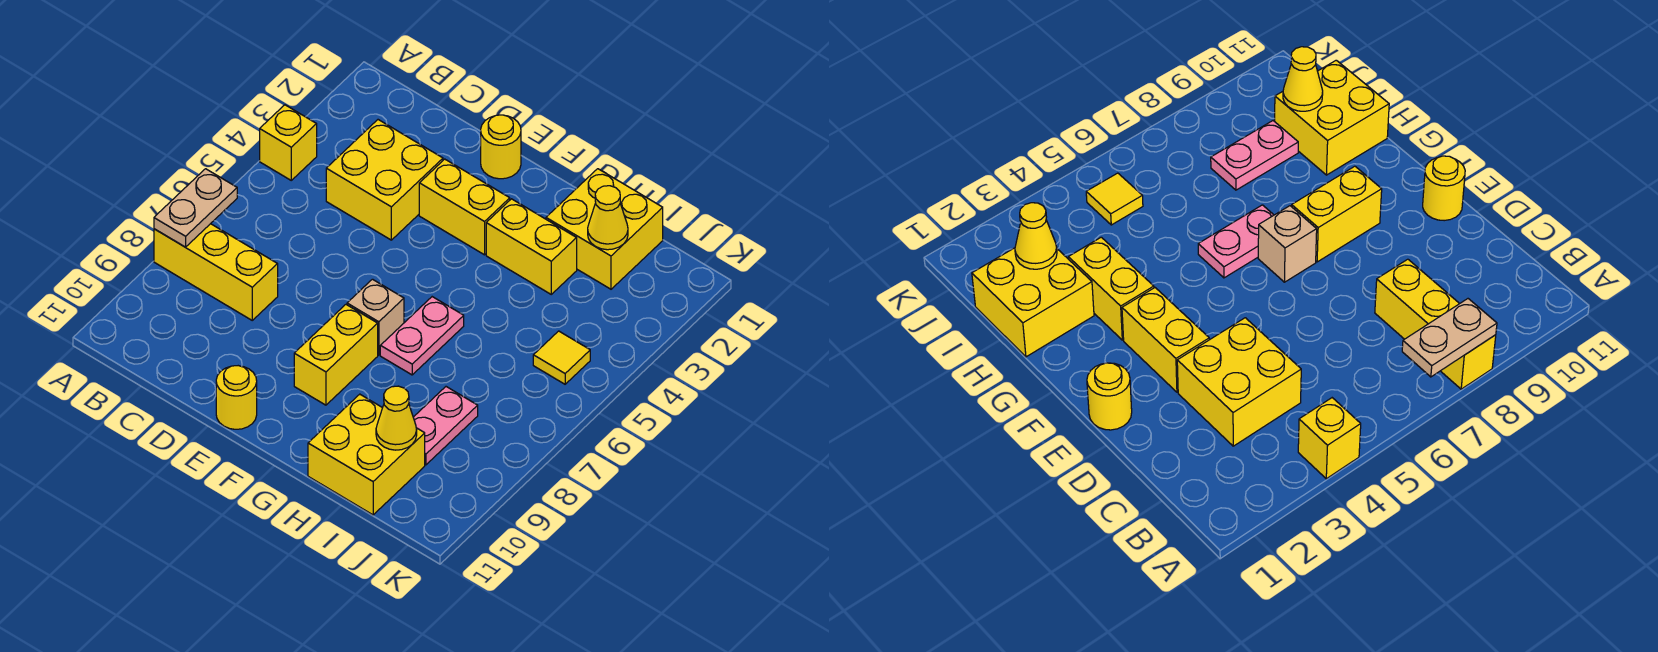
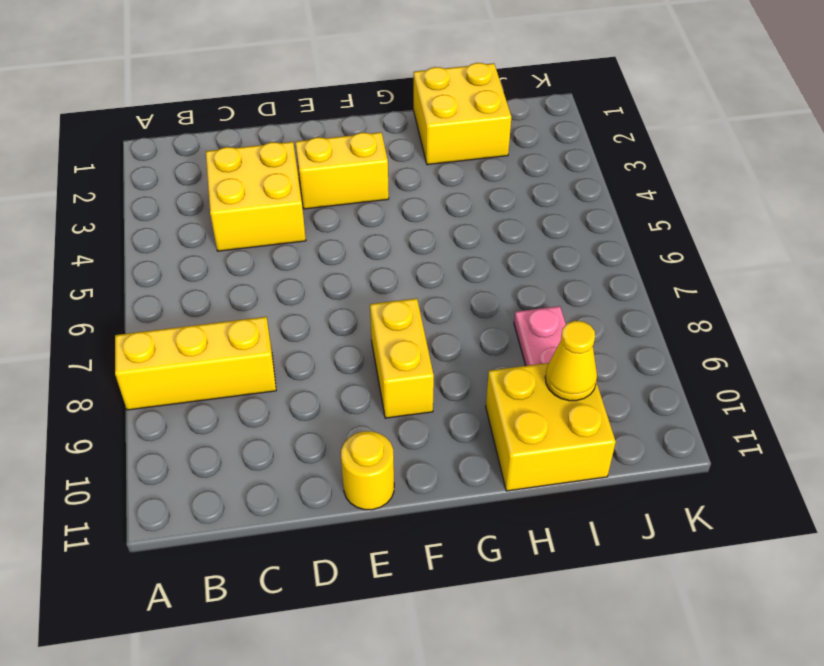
none -> yellow brick A4 level 1
none -> yellow round brick E1 level 1
none -> tan brick F7 level 1

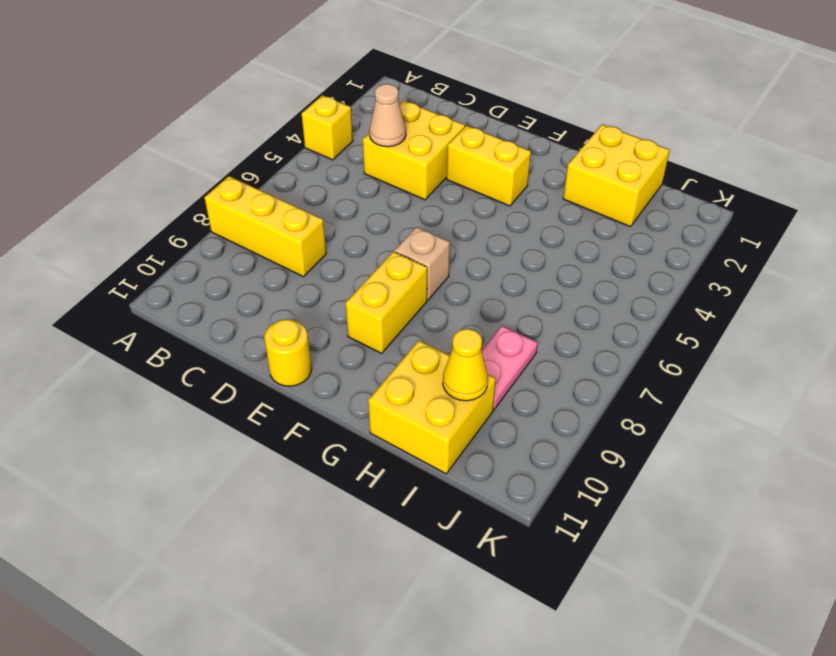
tan cone C4 level 2 -> none
none -> yellow round brick E1 level 1
none -> yellow brick G3:H3 level 1
none -> pink plate G6:G7 level 1

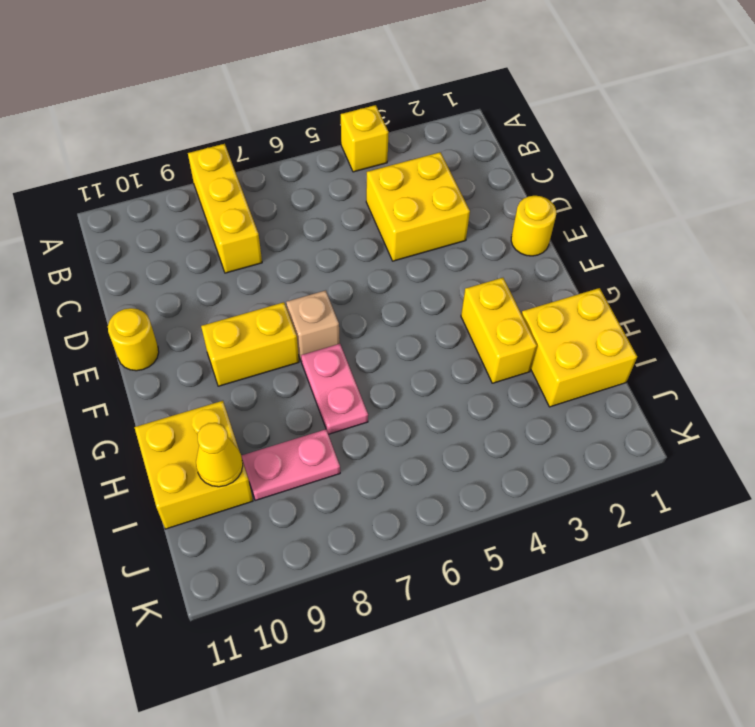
pink plate G7:H7 level 1 -> pink plate G6:G7 level 1
none -> yellow brick E3:F3 level 1
none -> yellow tile J5 level 1
none -> tan plate A7:A8 level 2

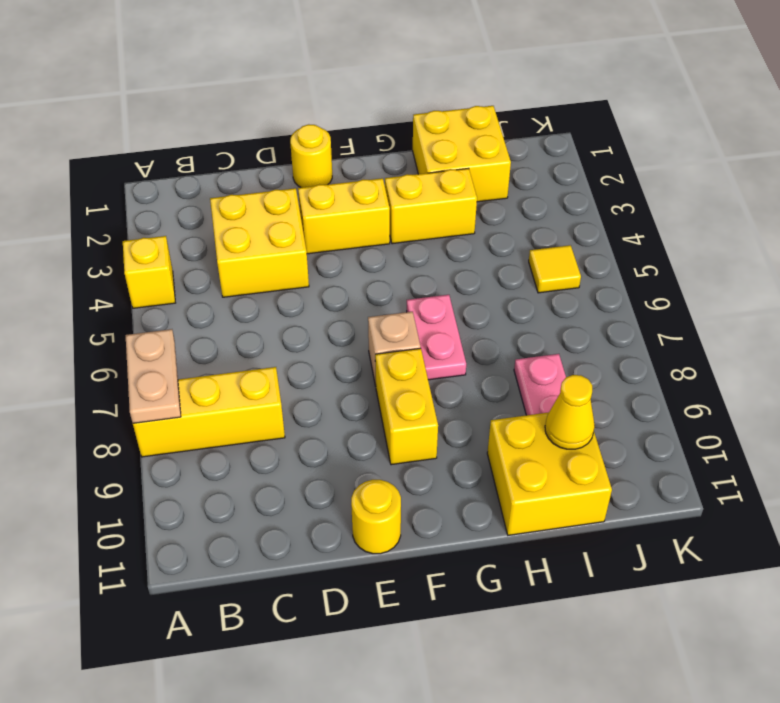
none -> yellow cone I2 level 2

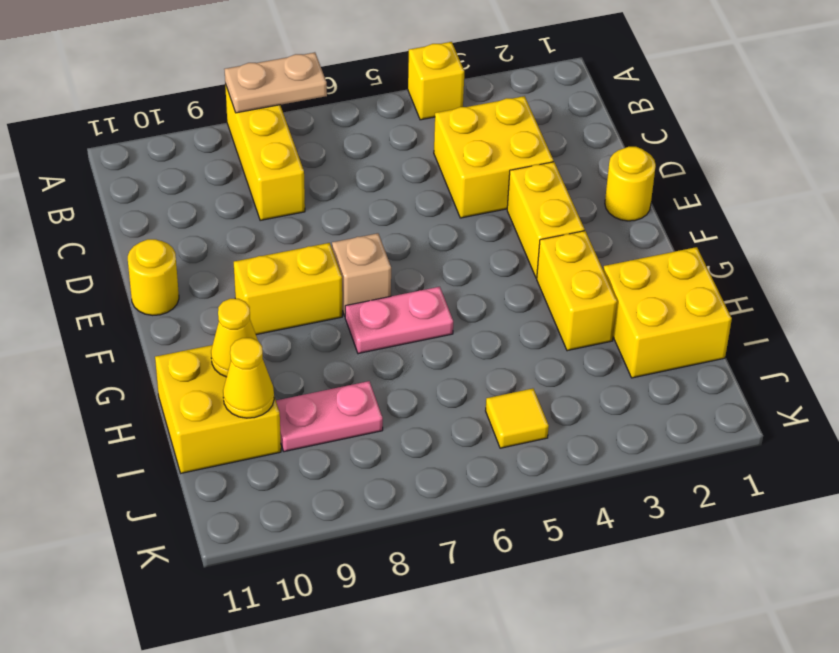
yellow cone H10 level 2 -> yellow cone I2 level 2

